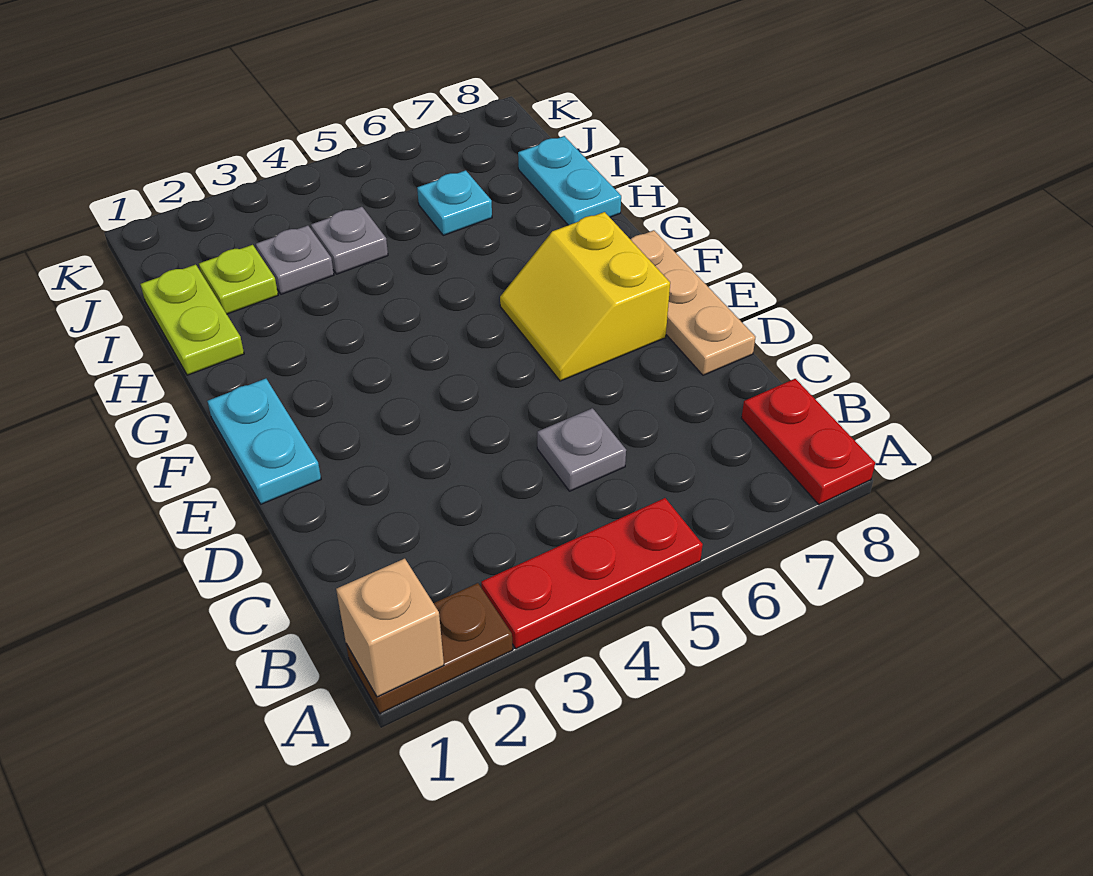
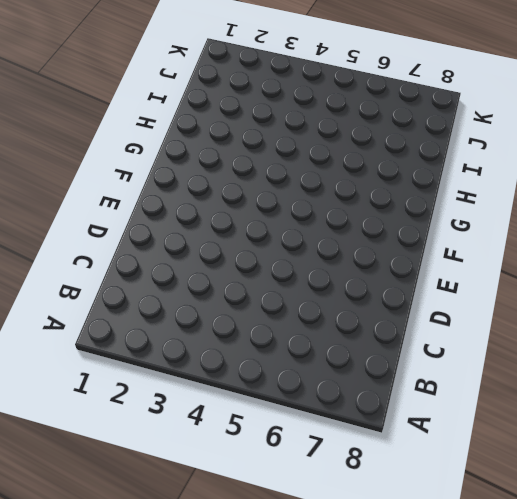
none -> brown plate A1:A2 level 1
none -> red plate A3:A5 level 1
none -> red plate A8:B8 level 1

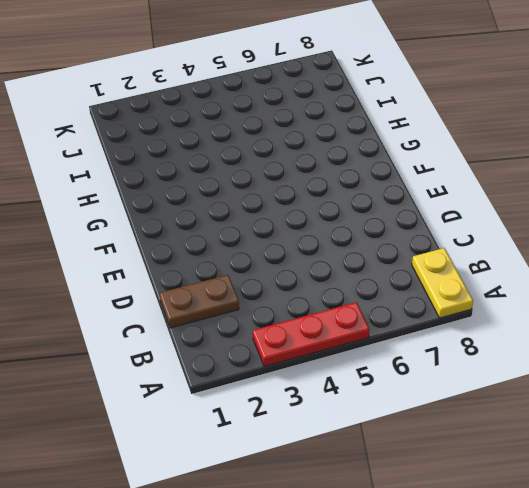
yellow plate A8:B8 level 1 -> red plate A8:B8 level 1
brown plate C1:C2 level 1 -> brown plate A1:A2 level 1
none -> grey plate C5 level 1
none -> tan plate D8:F8 level 1
none -> cyan plate E1:F1 level 1

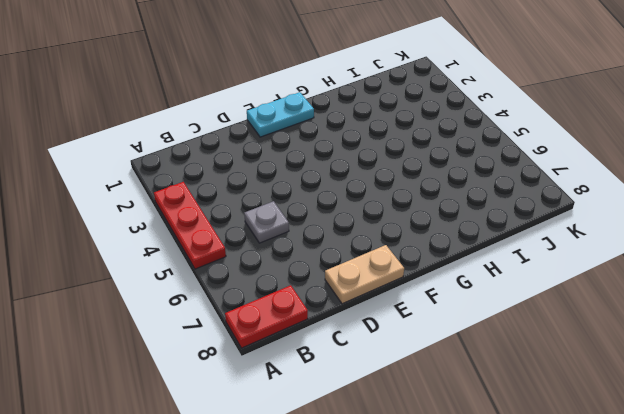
tan plate D8:E8 level 1 -> tan plate D8:F8 level 1
none -> brown plate A1:A2 level 1
none -> yellow slope E6:F7 level 1 top 7
none -> lime plate H1:I1 level 1

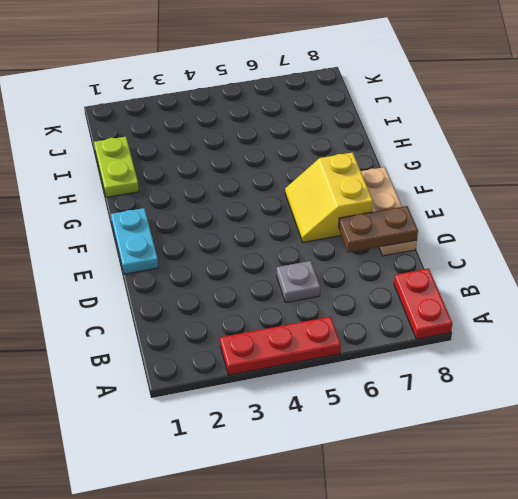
brown plate D7:D8 level 2 -> brown plate A1:A2 level 1
none -> cyan plate H8:I8 level 1
none -> lime plate I2 level 1
none -> grey plate I3 level 1

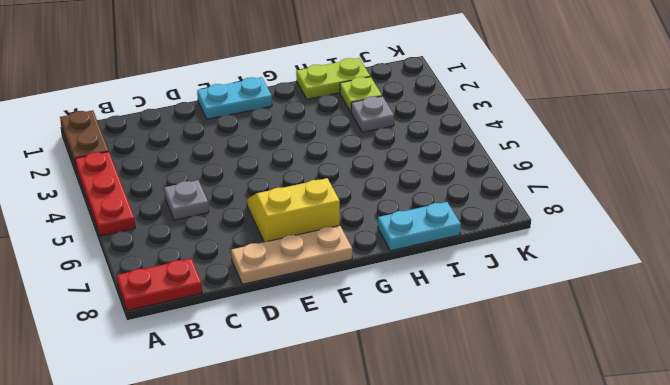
none -> grey plate I4 level 1
none -> cyan plate I6 level 1
none -> tan brick A1 level 2

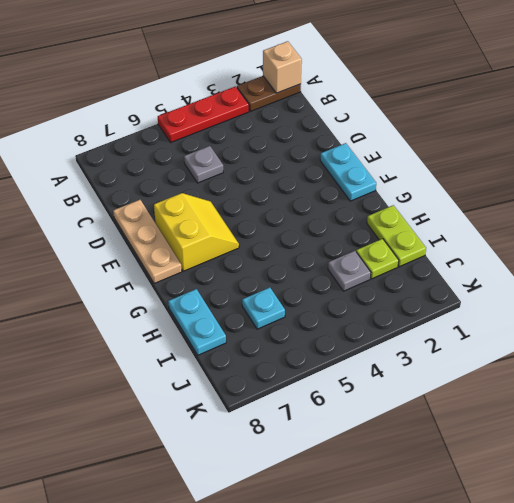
none -> red plate A8:B8 level 1
none -> grey plate I4 level 1

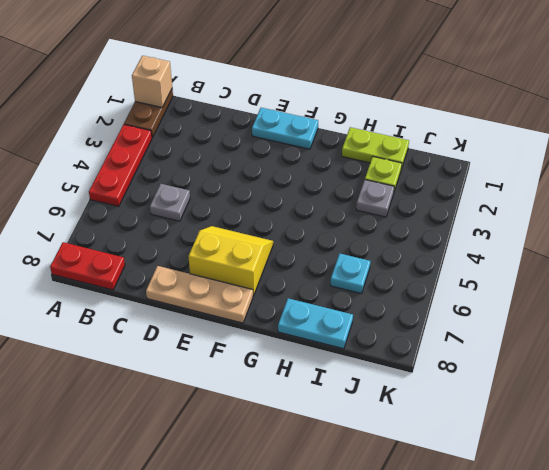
none -> grey plate I4 level 1

